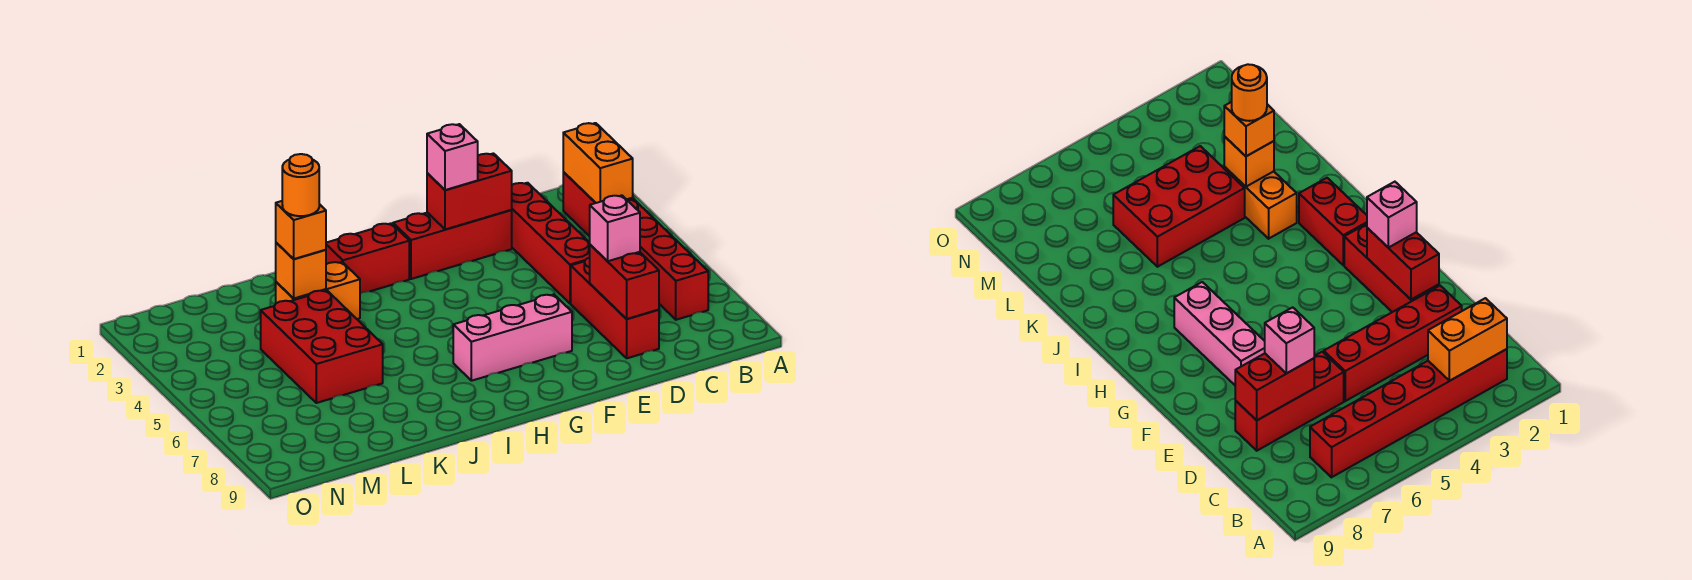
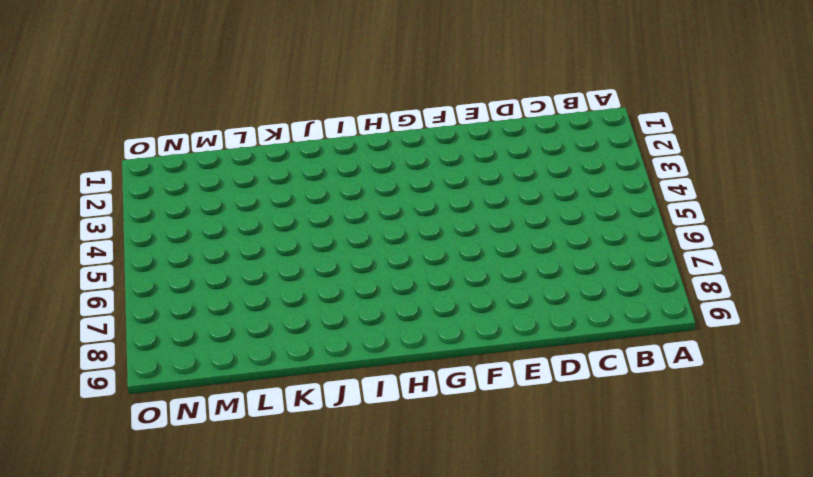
none -> red brick B2:B7 level 1
none -> red brick D2:D5 level 1
none -> red brick D6:D8 level 1

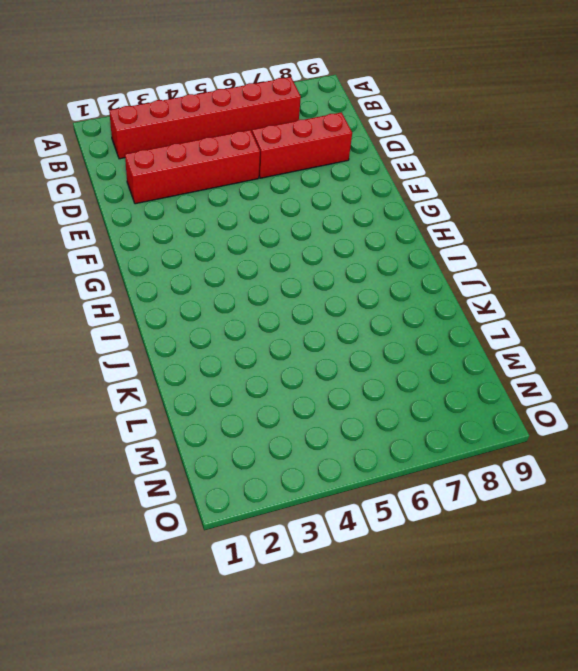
none -> red brick E2:G2 level 1
none -> pink brick F7:H7 level 1
none -> red brick H2:I2 level 1

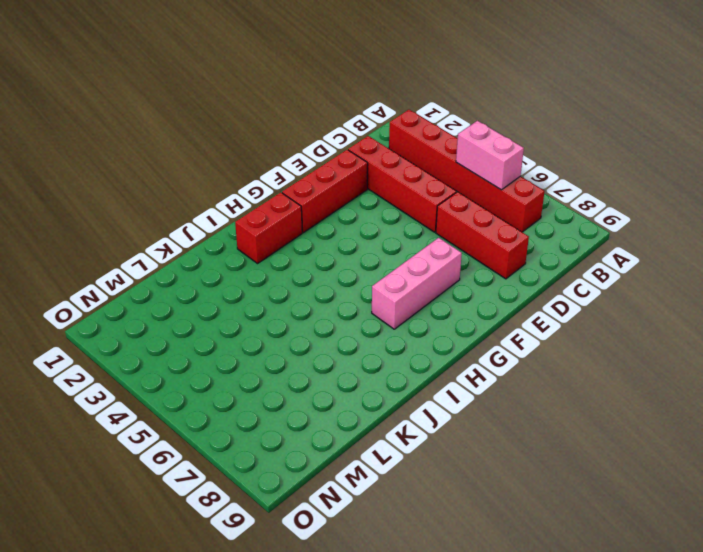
pink brick B5:B6 level 2 -> none
none -> orange brick J3:K3 level 1
none -> red brick K4:L6 level 1
none -> orange brick B2:B3 level 2

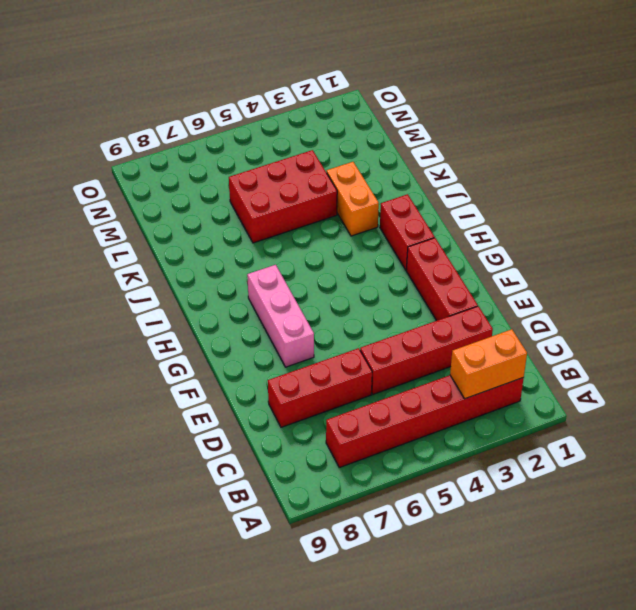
none -> red brick D7:D8 level 2
none -> red brick E2:F2 level 2
none -> orange brick K3 level 2

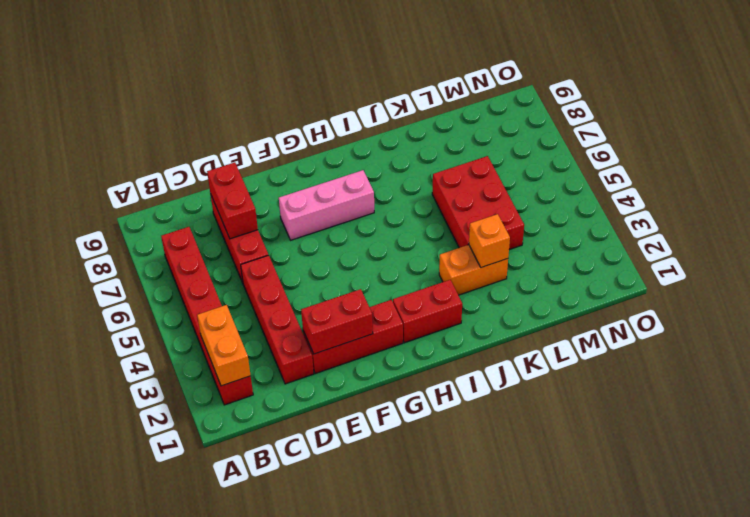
none -> pink brick D7 level 3
none -> pink brick F2 level 3
none -> orange brick K3 level 3

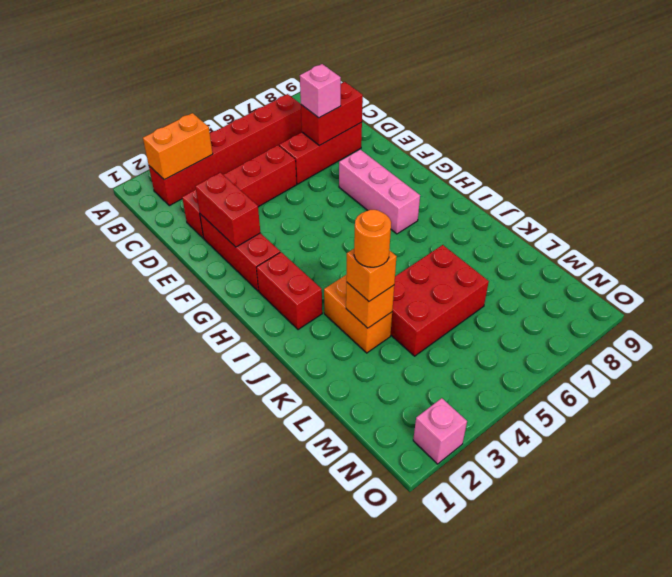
pink brick O2 level 1 -> pink brick F2 level 3

